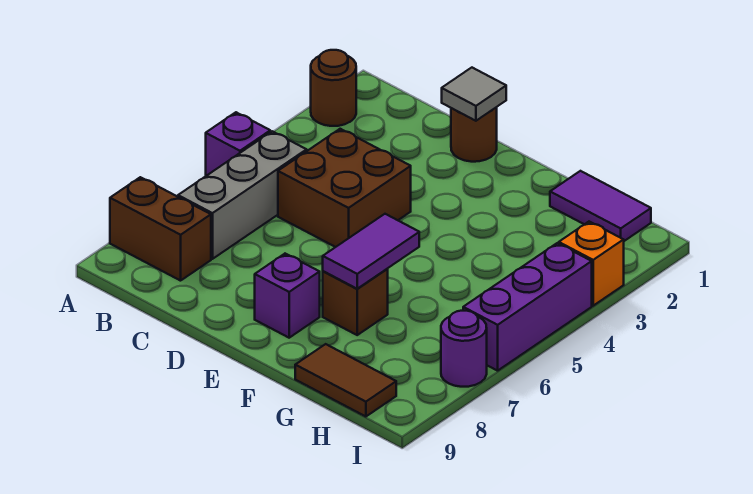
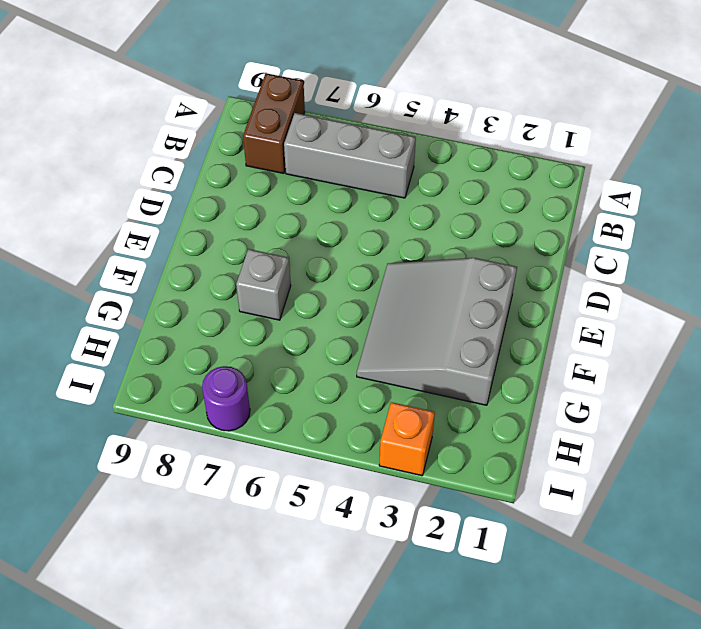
grey slope E2:G4 level 1 top 2 -> none
grey brick F7 level 1 -> brown brick F7 level 1
none -> brown round brick A2 level 1
none -> purple brick A5 level 1
none -> brown brick C4:D5 level 1

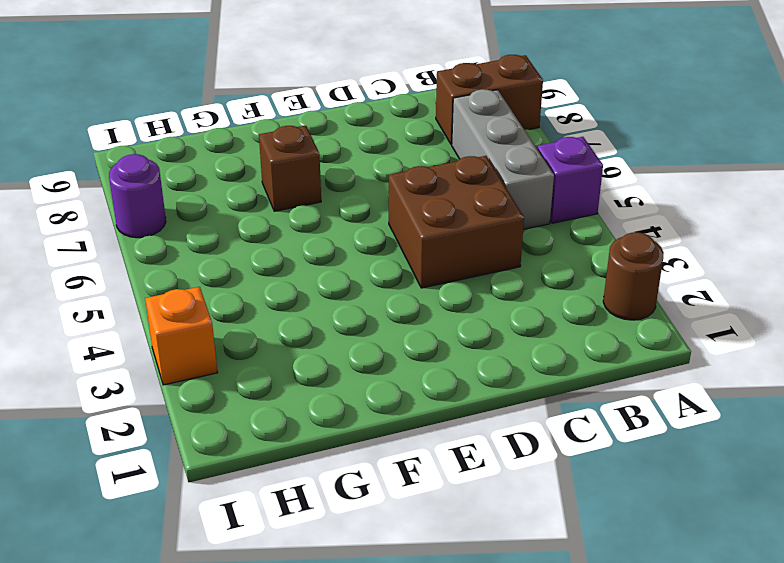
none -> brown round brick D1 level 1
none -> purple brick E8 level 1
none -> purple tile G1:H1 level 1

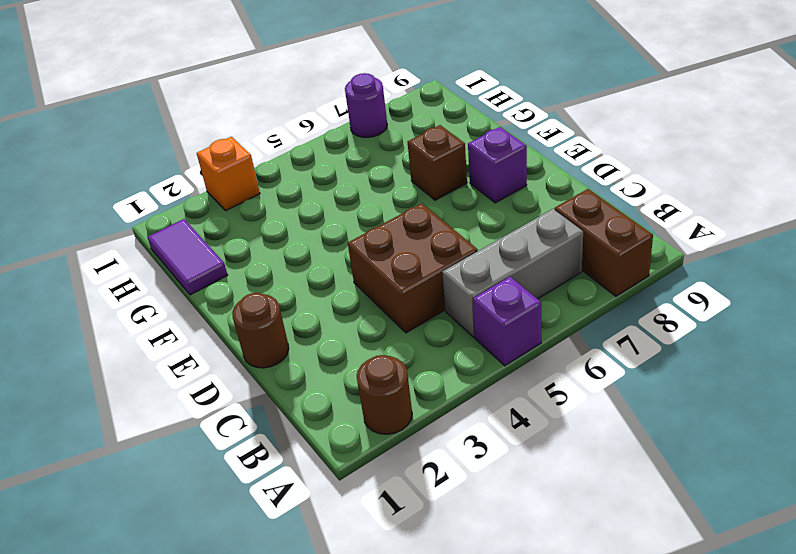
none -> brown tile G9:H9 level 1
none -> purple brick I4:I6 level 1
none -> grey tile D1 level 2

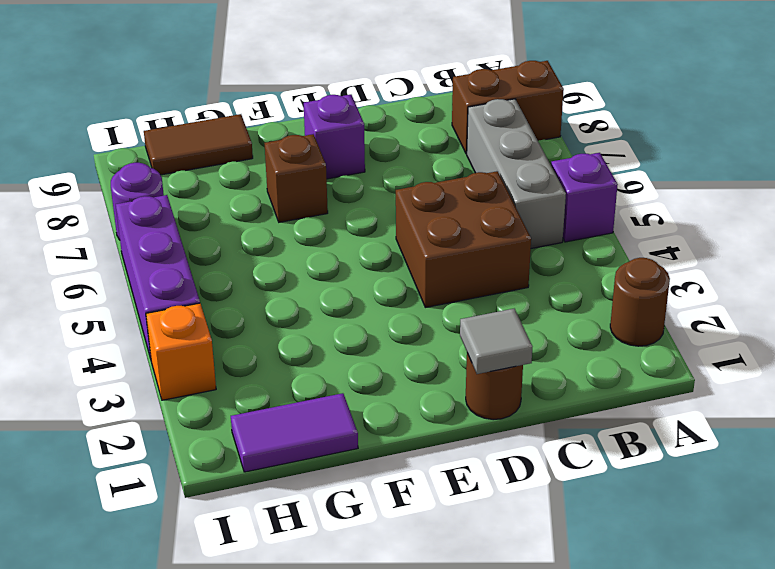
none -> purple tile F6:F7 level 2

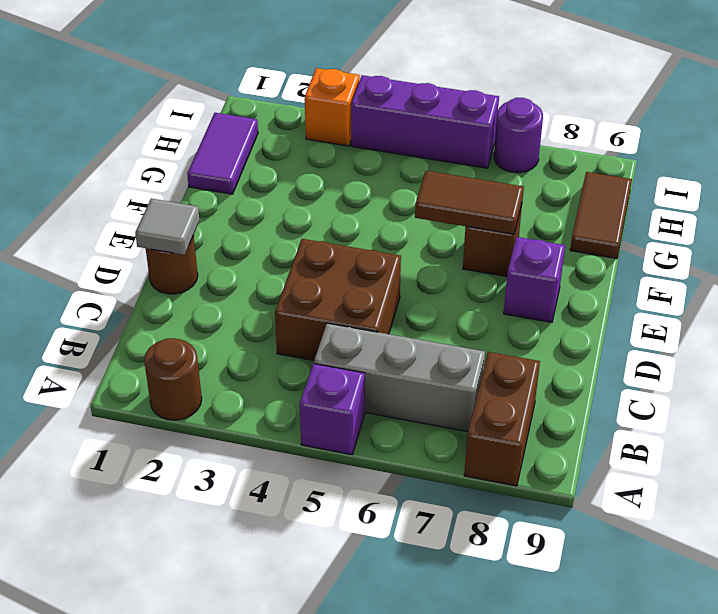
brown tile F6:F7 level 2 -> purple tile F6:F7 level 2

